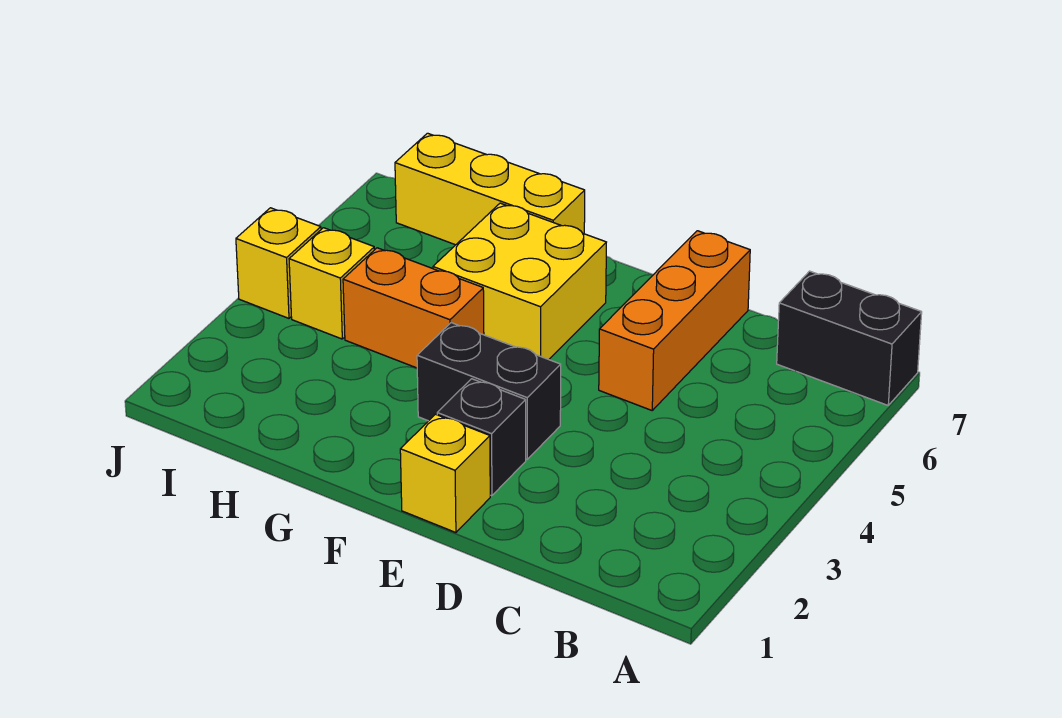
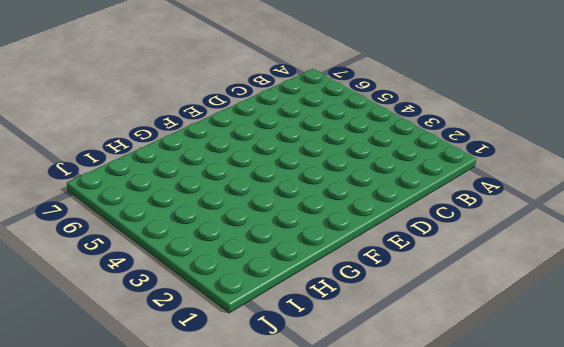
none -> black brick A7:B7 level 1
none -> orange brick D5:D7 level 1

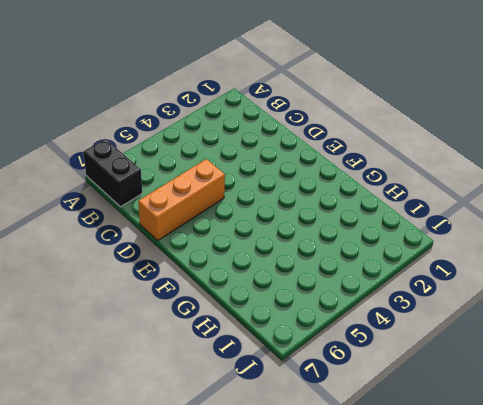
none -> yellow brick E1 level 1
none -> black brick E2 level 1

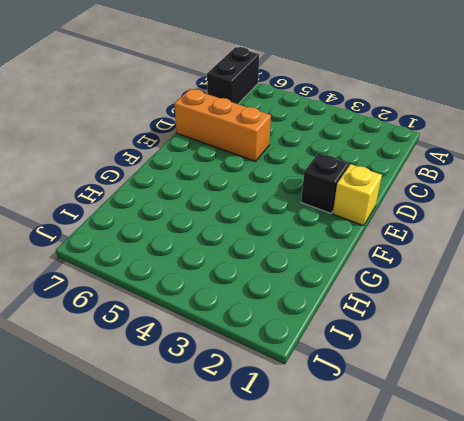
none -> black brick E3:F3 level 1
none -> yellow brick F5:G6 level 1

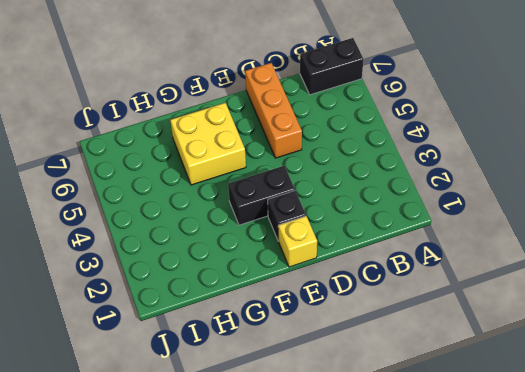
none -> orange brick G4:H4 level 1
none -> yellow brick G7:I7 level 1

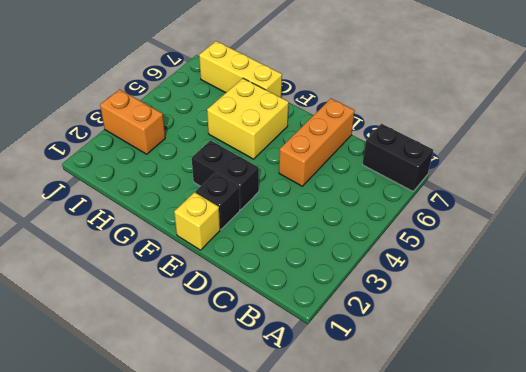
orange brick I3:J3 level 1 -> orange brick G4:H4 level 1
none -> yellow brick I4 level 1
none -> yellow brick J4 level 1

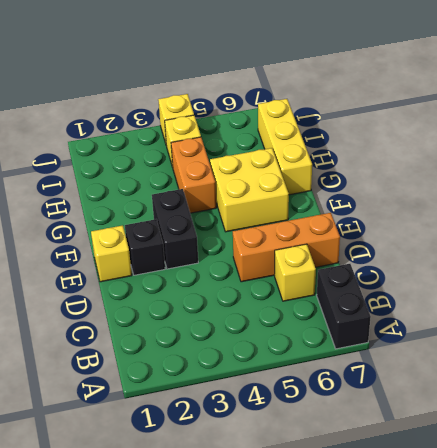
yellow brick C6 level 1 -> none

